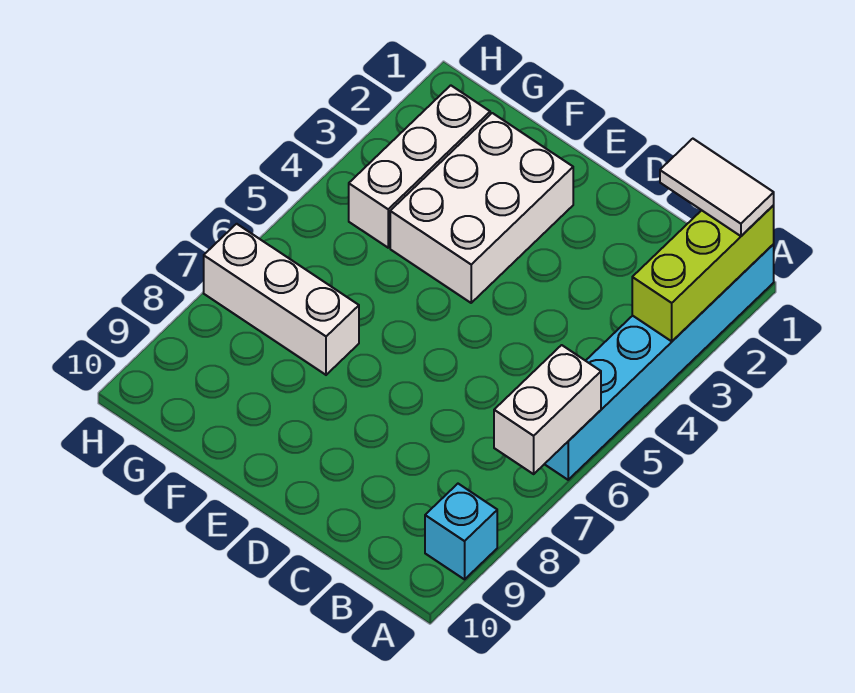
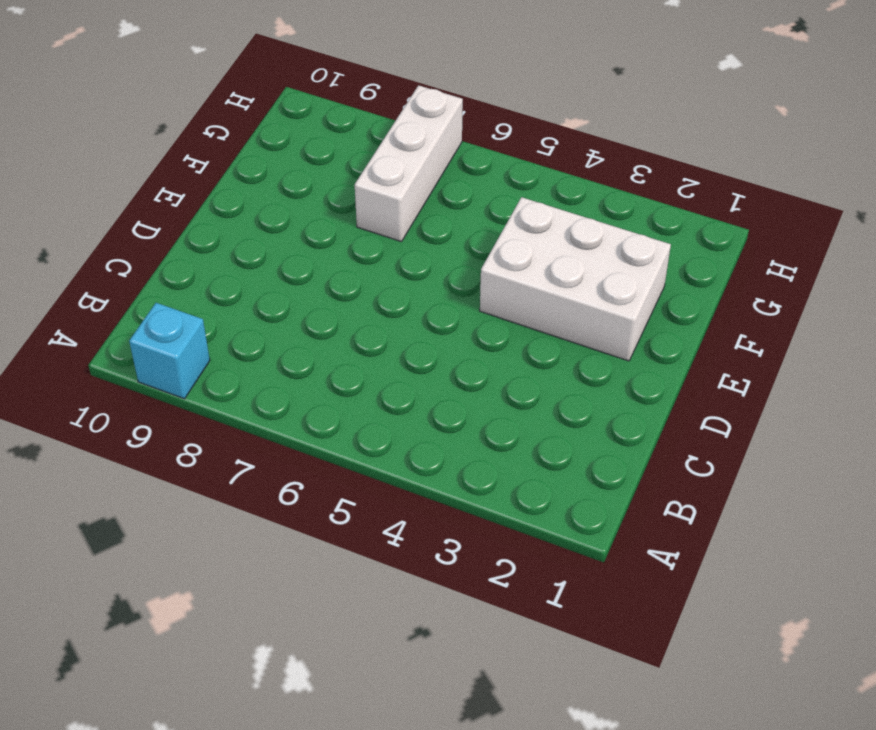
none -> cyan brick A1:A6 level 1
none -> white brick G2:G4 level 1

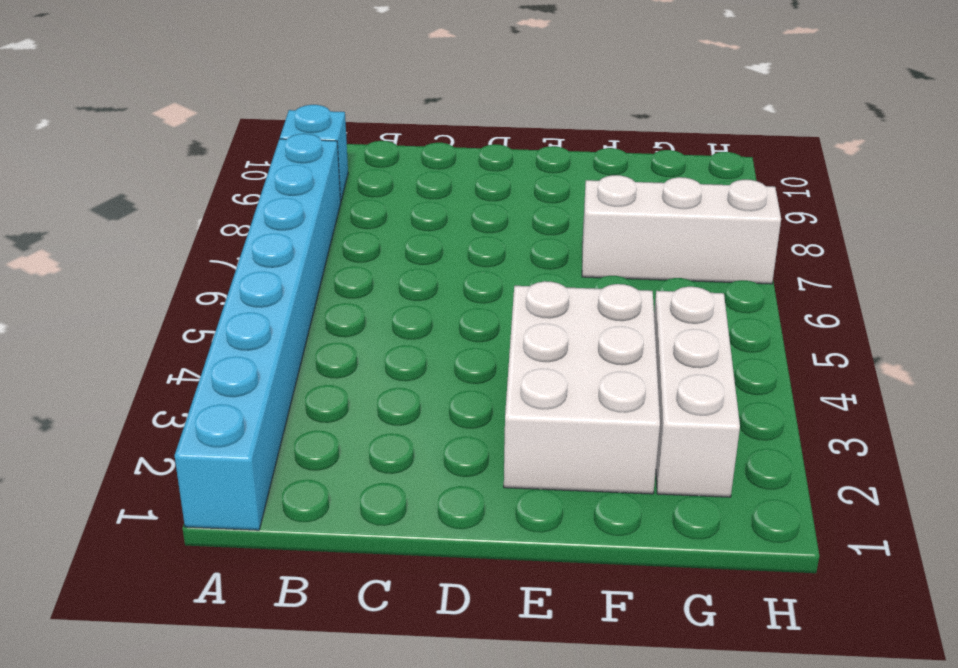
cyan brick A1:A8 level 1 -> cyan brick A1:A6 level 1
none -> lime brick A1:A3 level 2
none -> white brick A6:A7 level 2

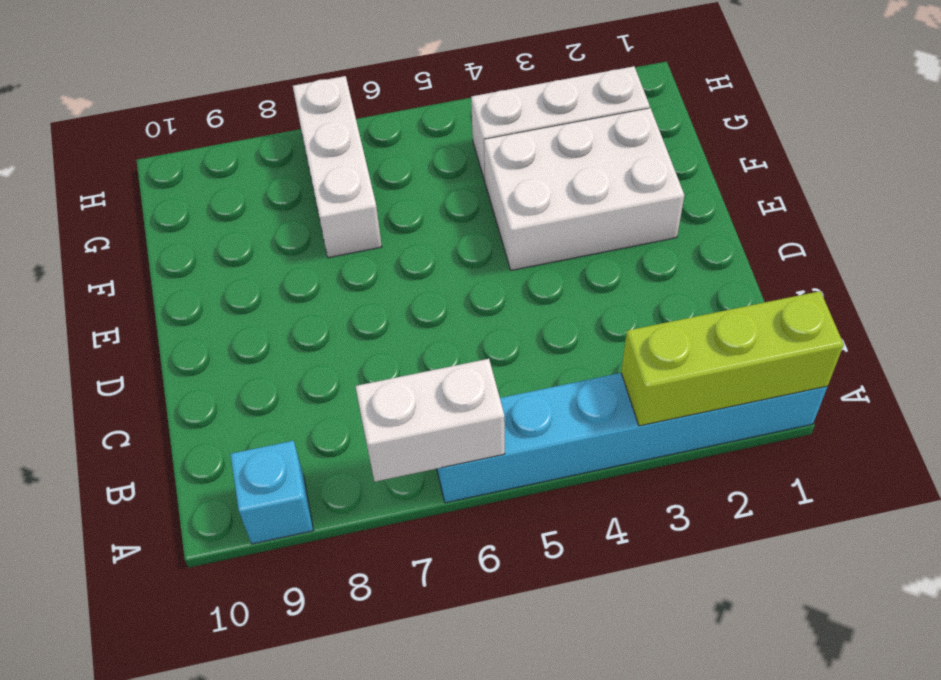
none -> white tile A1:B1 level 3

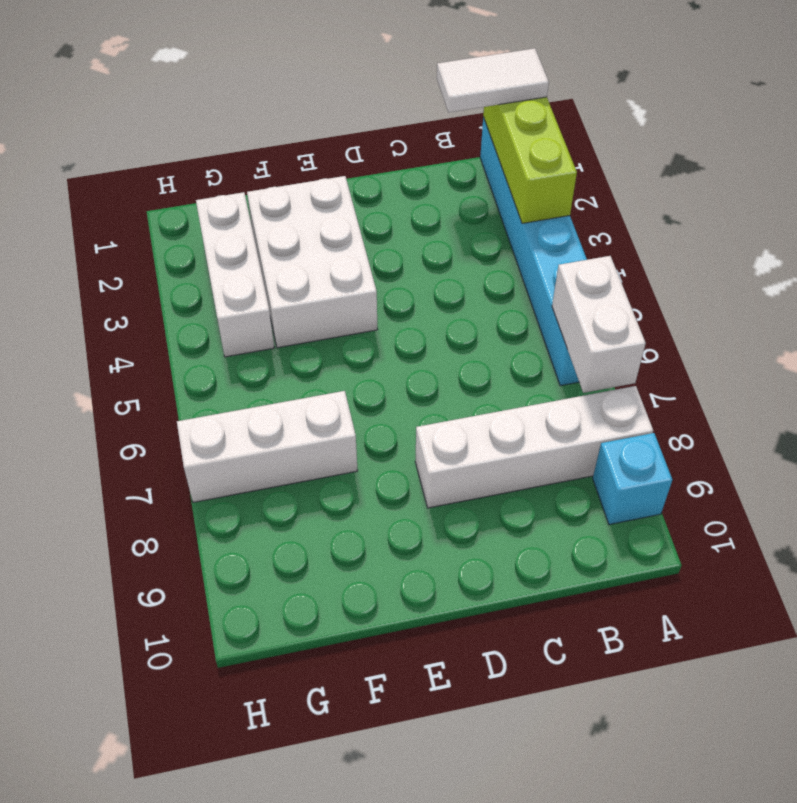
white brick A8:D8 level 1 -> none

